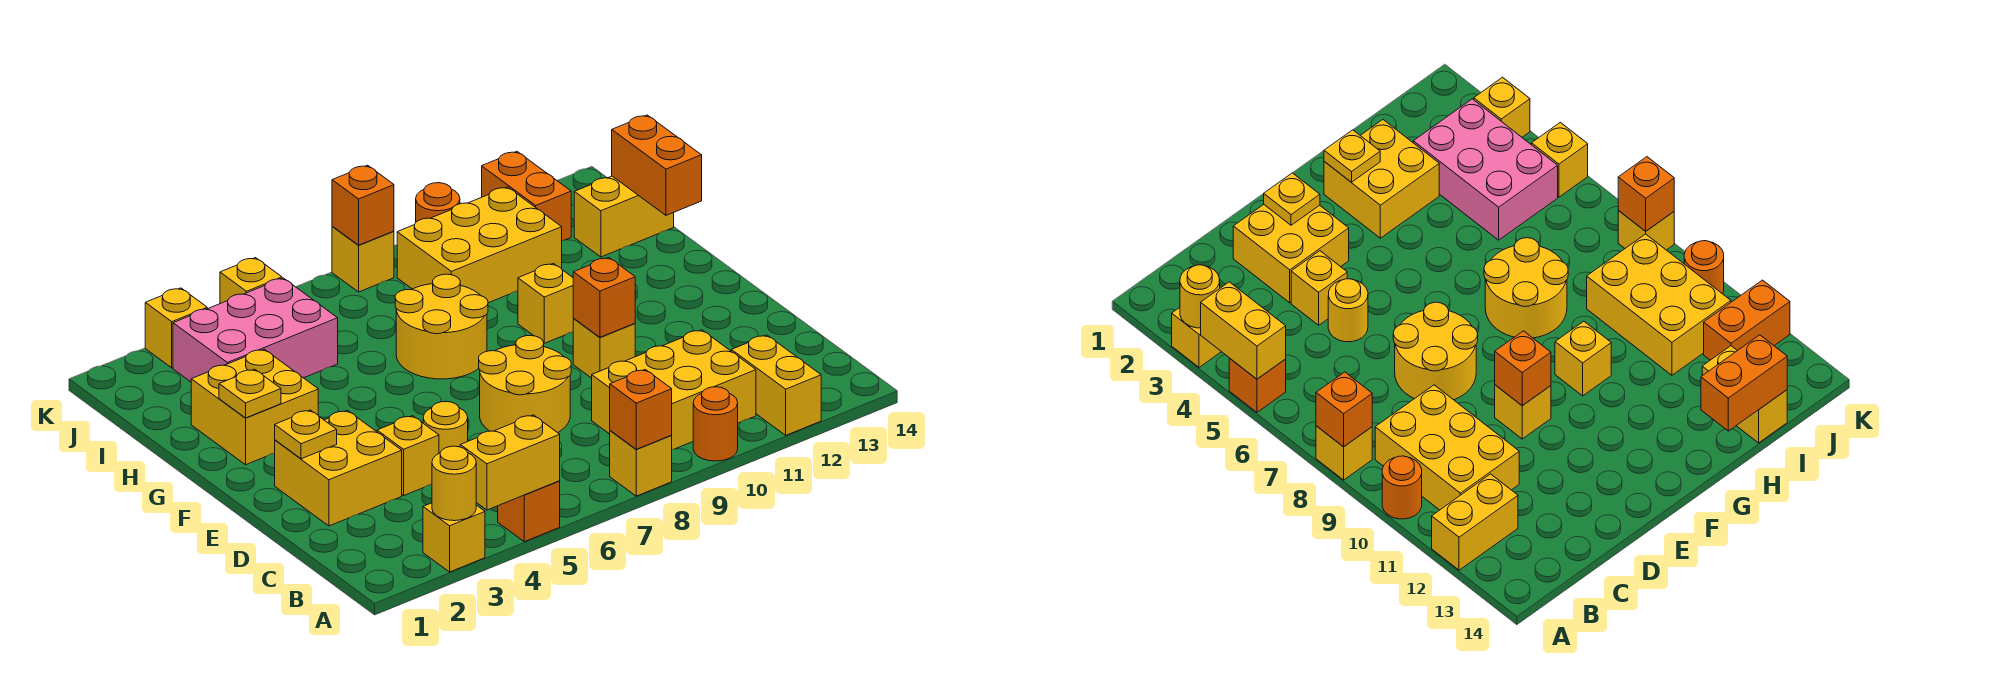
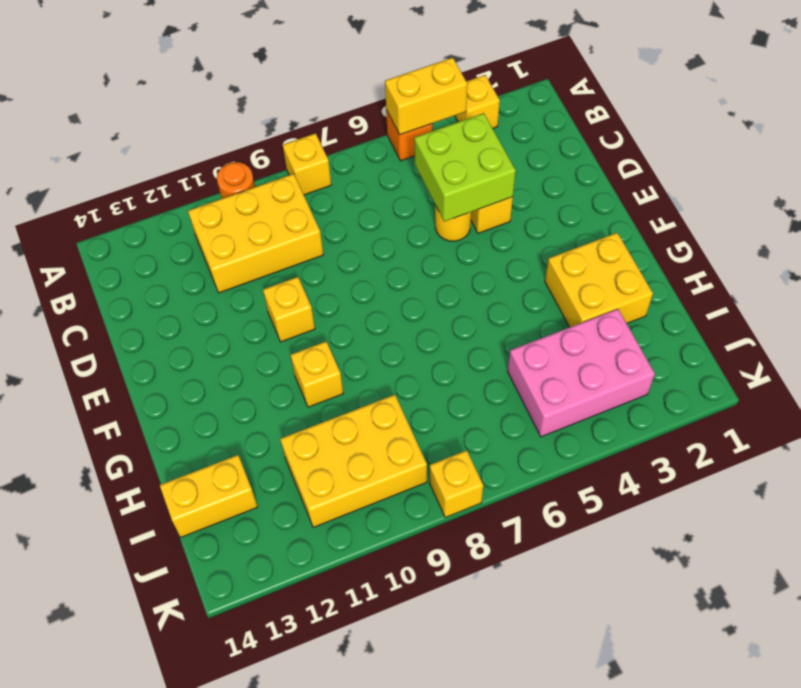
lime brick C4:D5 level 2 -> none
none -> yellow brick A12:B12 level 1
none -> yellow brick D2:E3 level 1
none -> yellow round brick D7:E8 level 1
none -> yellow round brick G7:H8 level 1

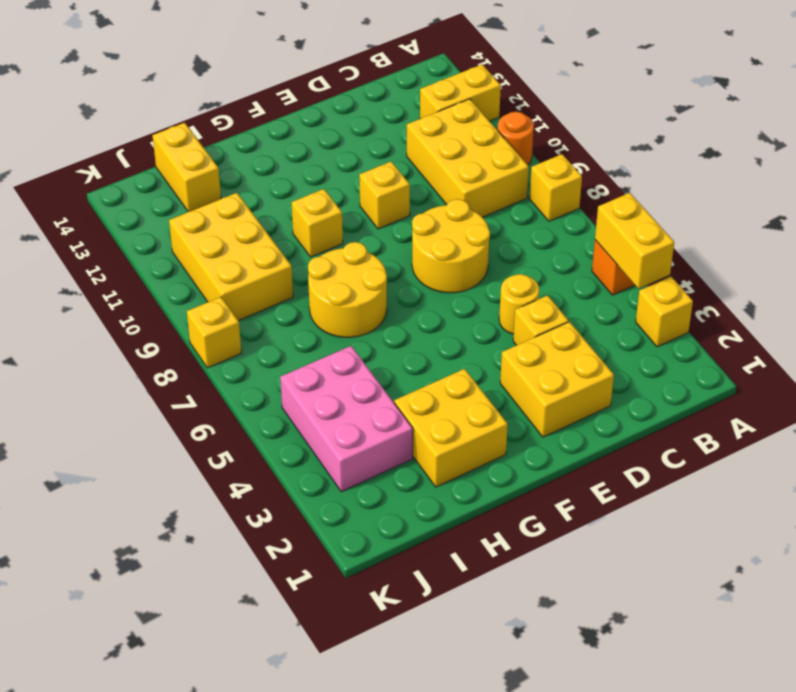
none -> orange brick J12:K12 level 1
none -> yellow brick K3 level 1
none -> yellow brick K5 level 1
none -> orange round brick K10 level 1

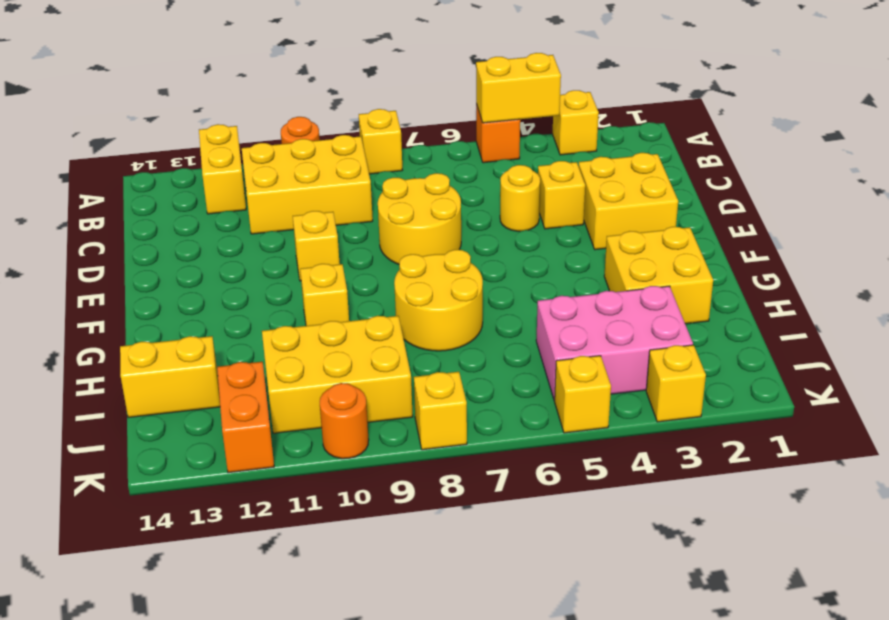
none -> yellow round brick A3 level 2
none -> orange brick A8 level 2
none -> yellow plate E2 level 2
none -> orange brick E10 level 2

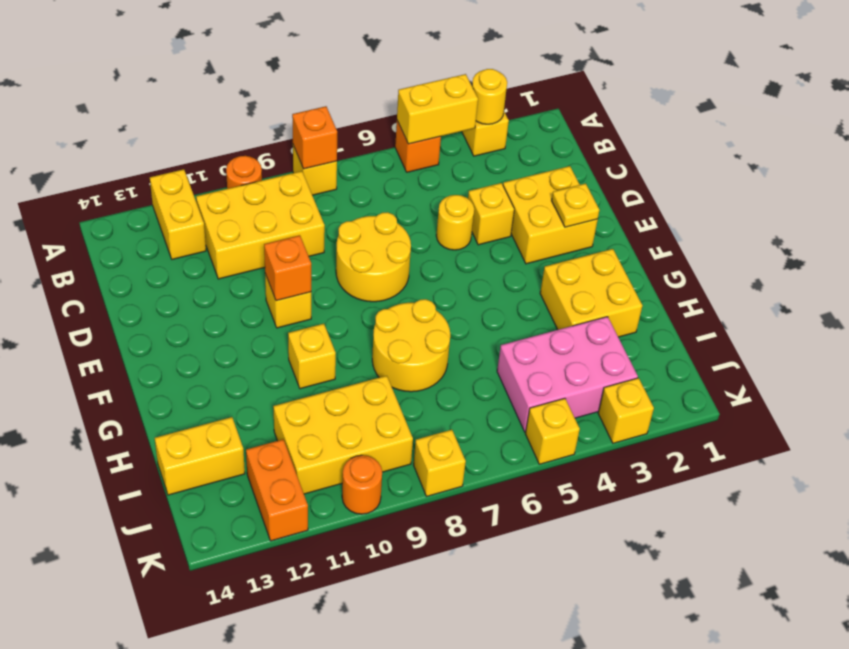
none -> yellow plate G2 level 2
none -> orange brick H14:I14 level 2
none -> orange brick K8 level 2

